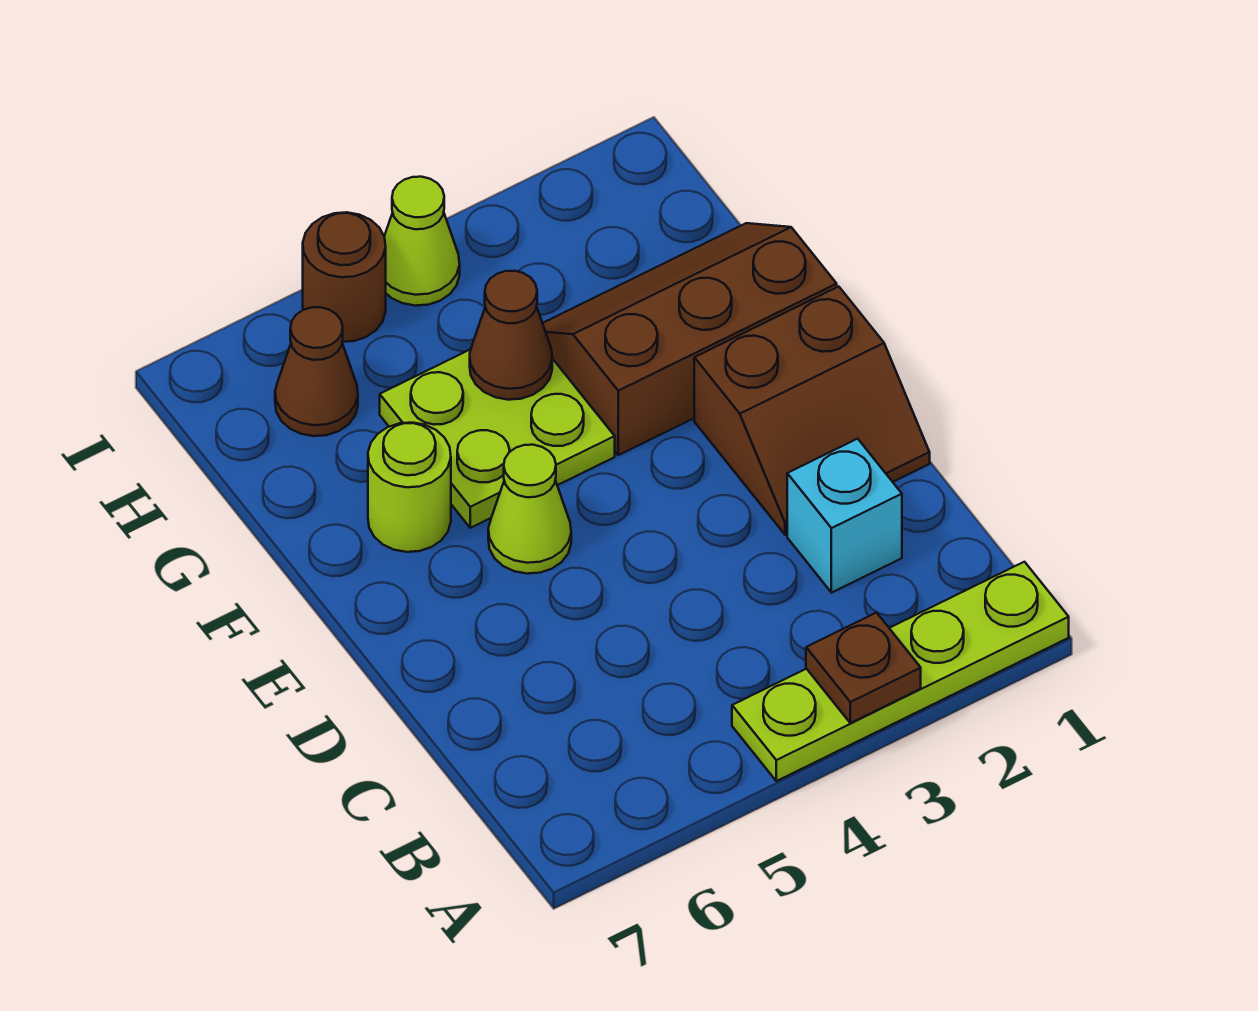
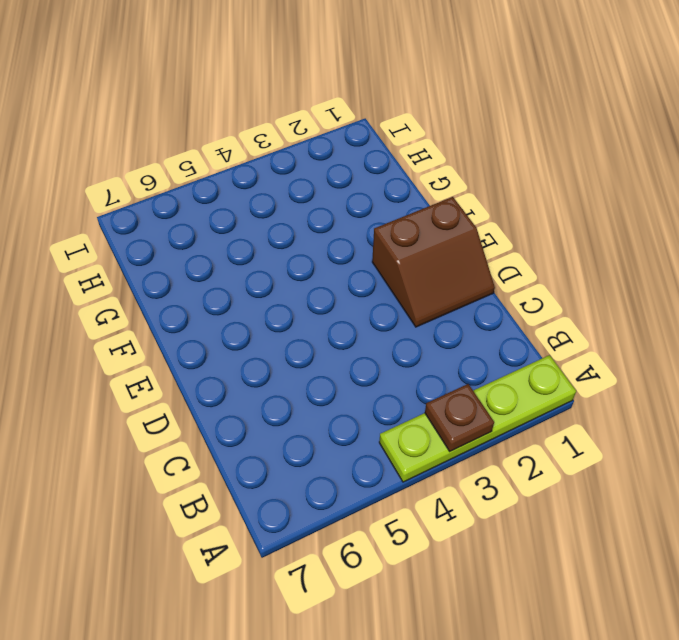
none -> cyan brick C2 level 1
none -> lime cone E5 level 1
none -> brown slope F1:G3 level 1 top F

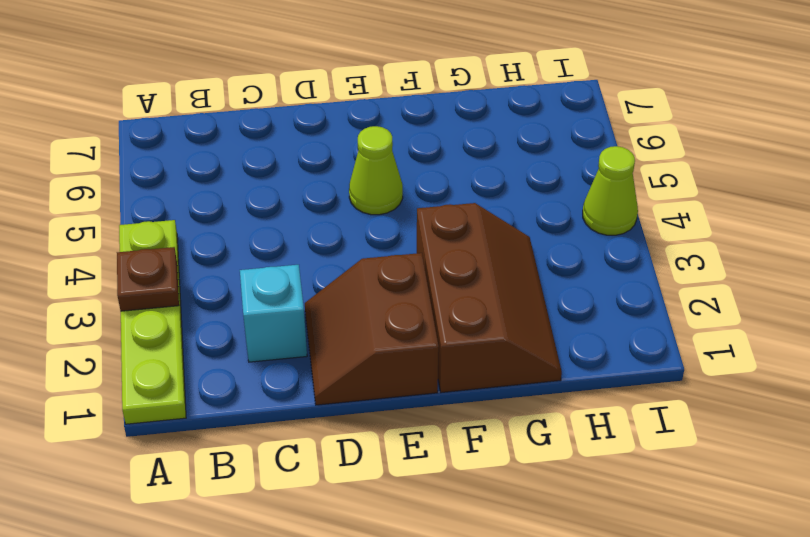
none -> lime plate F4:G5 level 1
none -> lime round brick F6 level 1
none -> brown cone H6 level 1

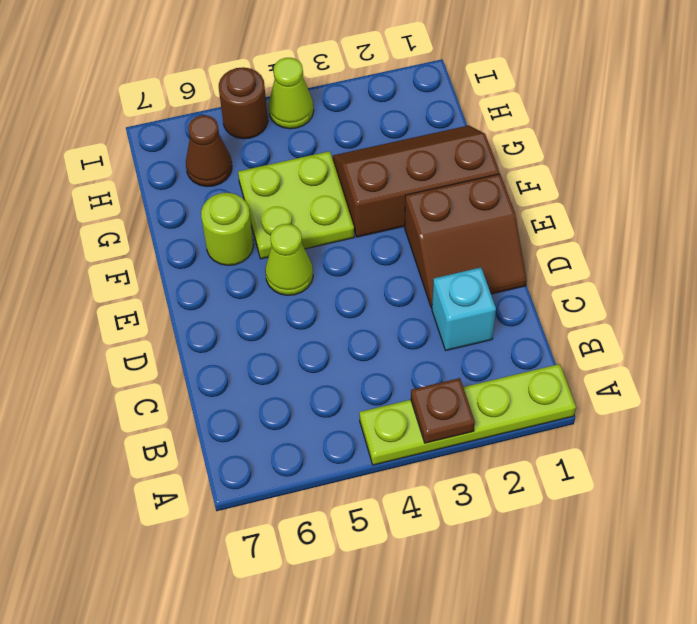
none -> brown cone G4 level 2

